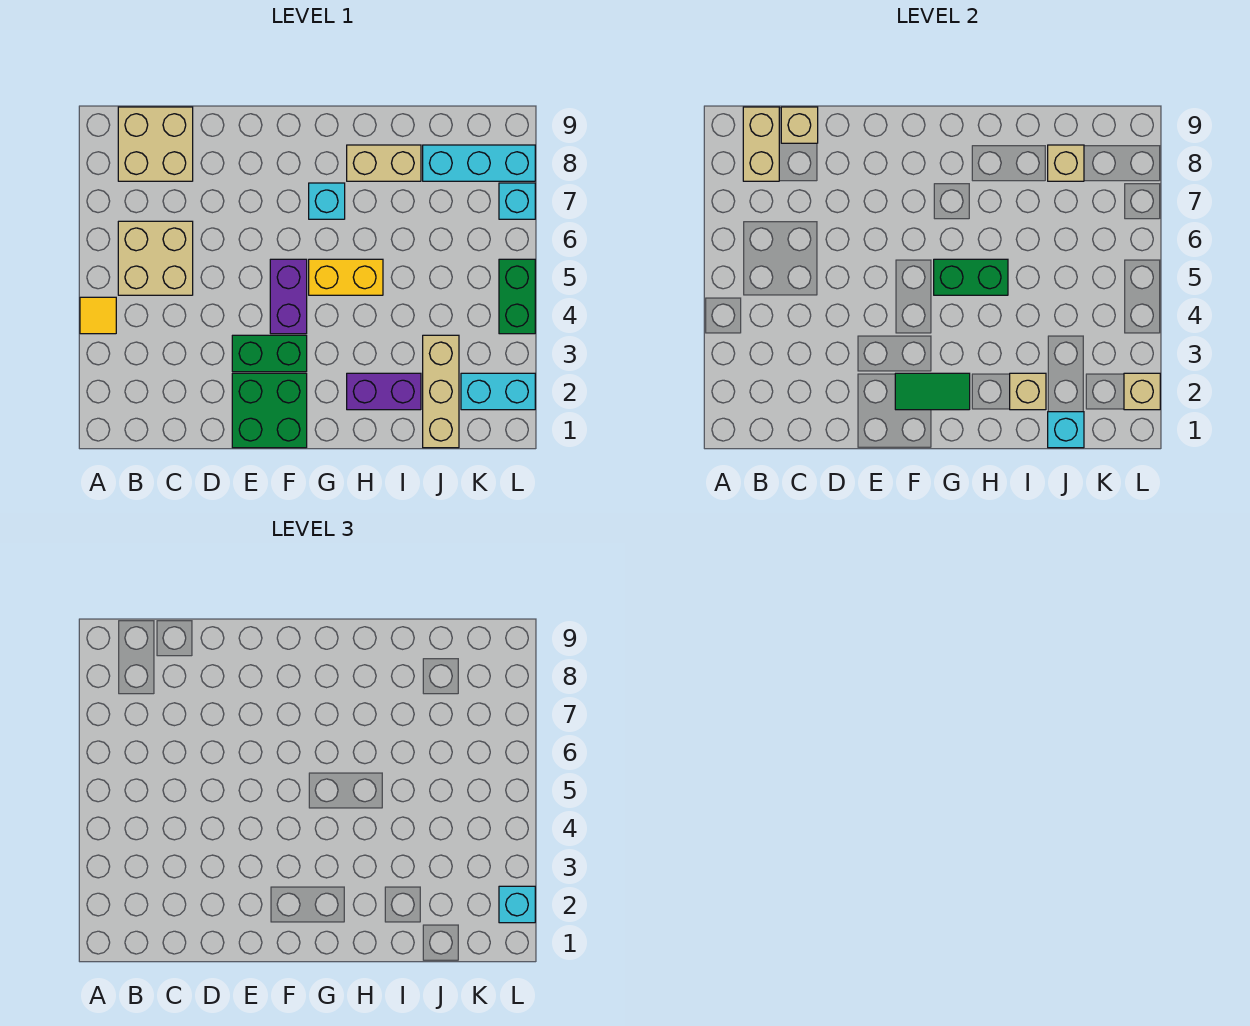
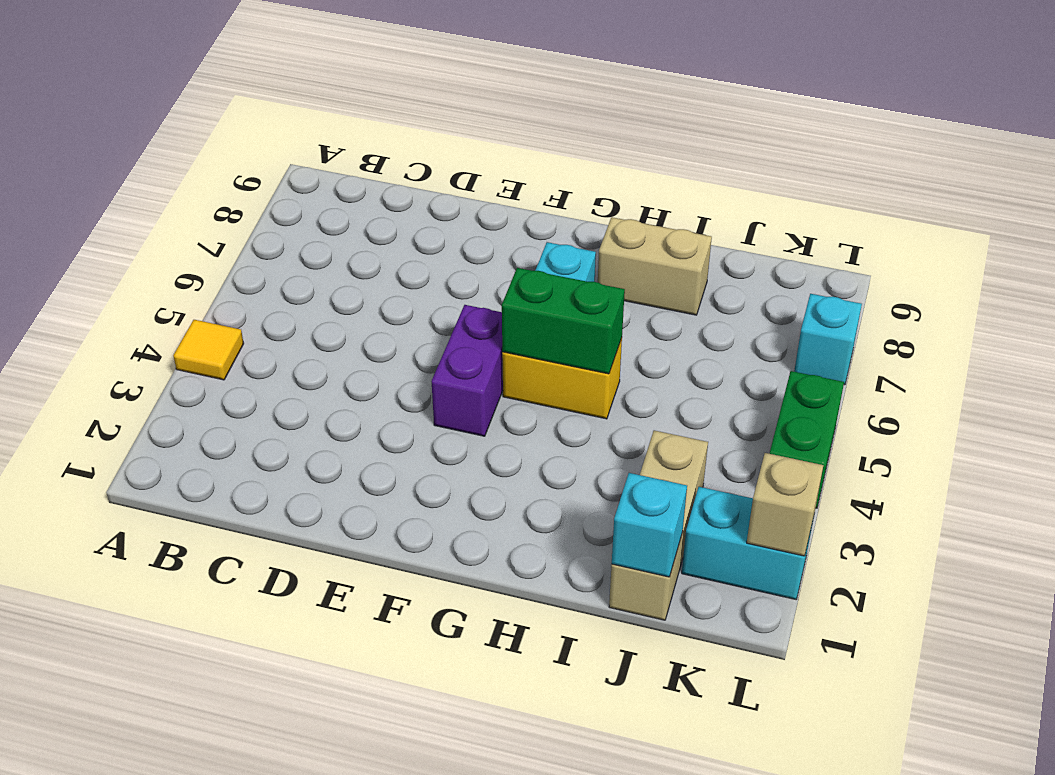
none -> tan brick B5:C6 level 1
none -> tan brick B8:C9 level 1
none -> green brick E1:F2 level 1

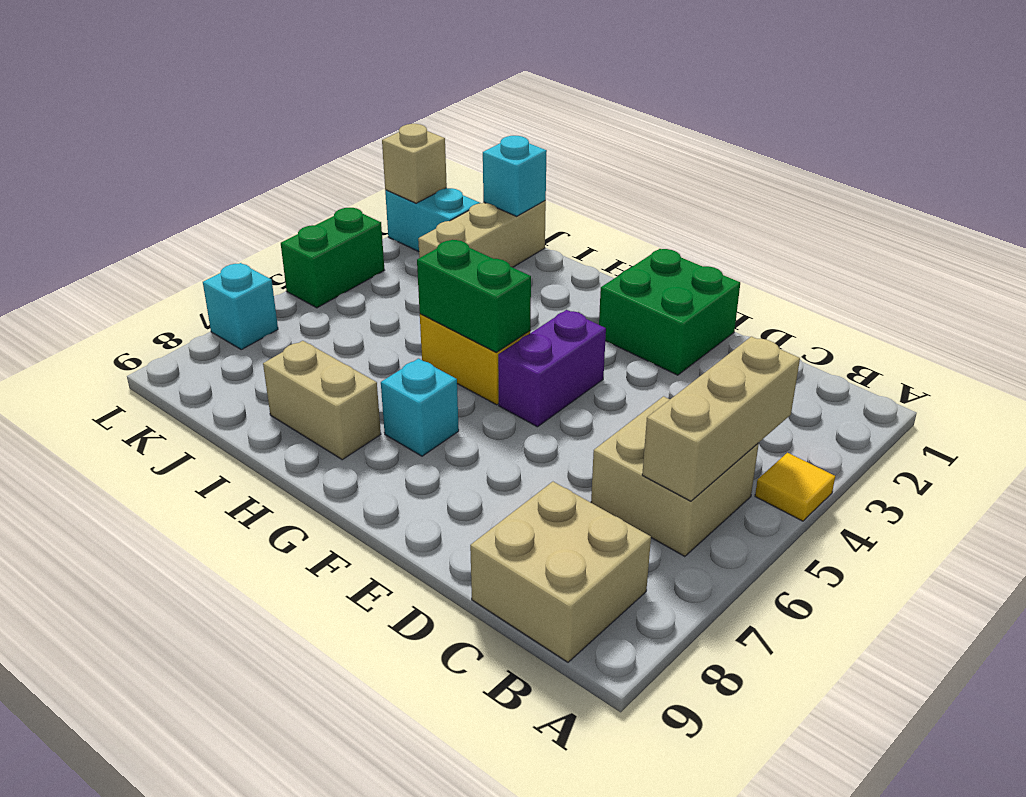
tan brick B4:B6 level 2 -> none
none -> green brick E3:F3 level 1
none -> purple brick H2:I2 level 1
none -> cyan brick J8:L8 level 1

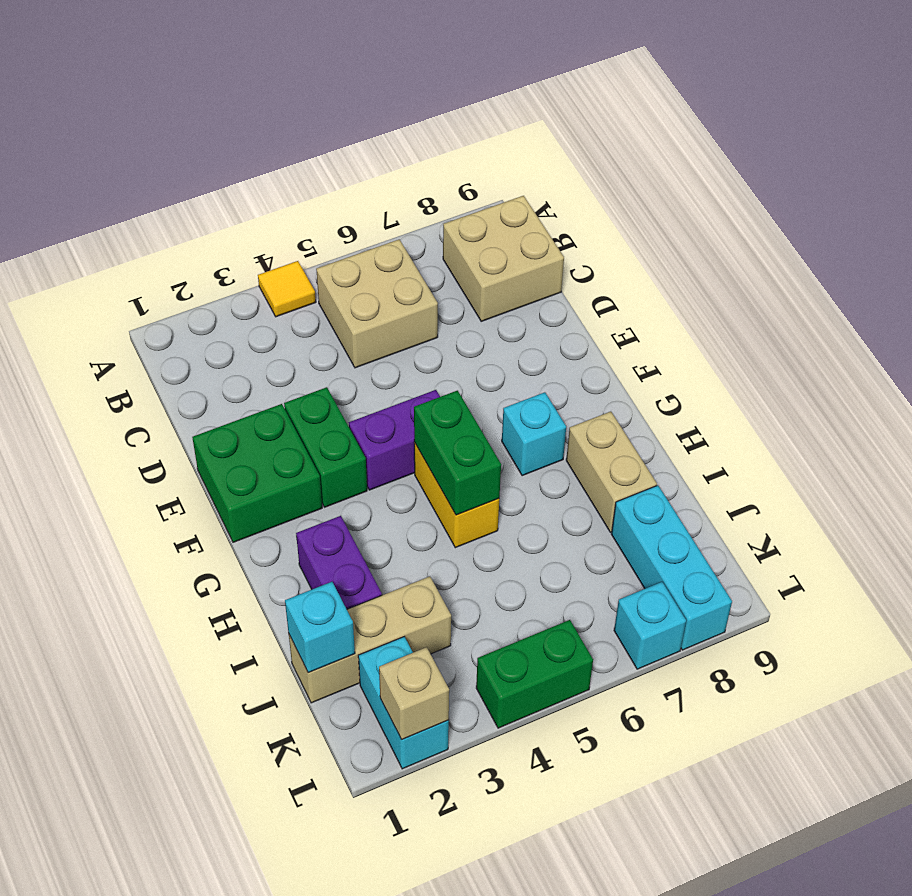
none -> tan brick B8:B9 level 2
none -> tan brick C9 level 2
none -> green tile F2:G2 level 2

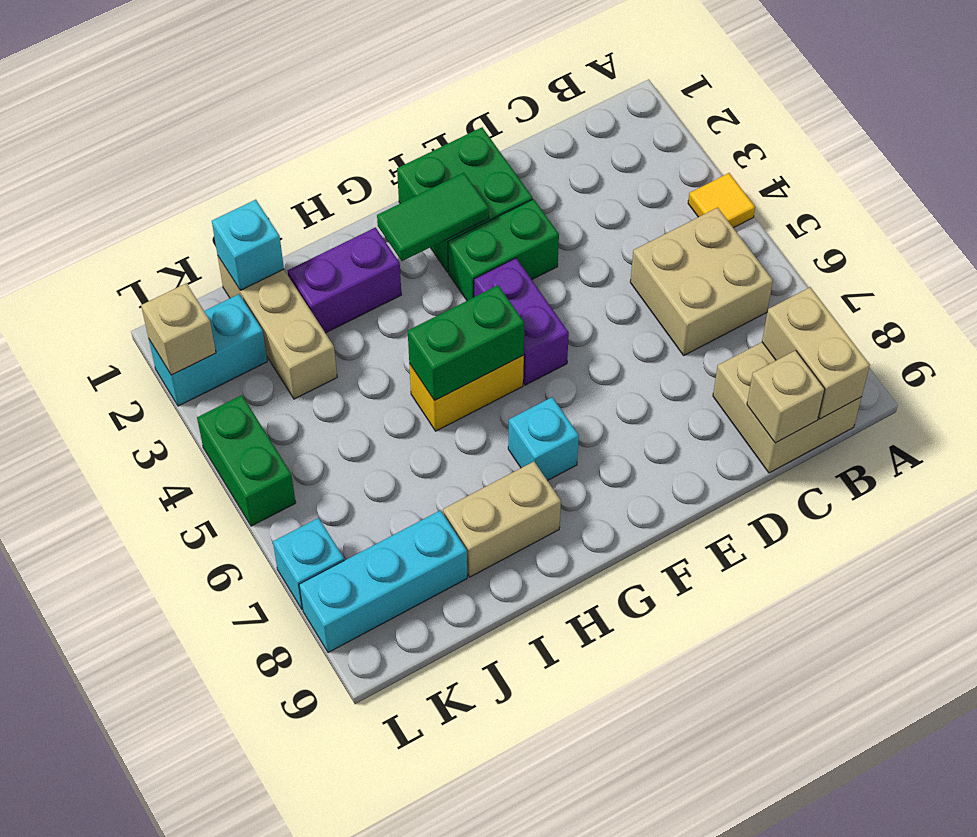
none -> tan brick I2 level 2
none -> tan brick J8 level 2
none -> cyan brick L2 level 3

